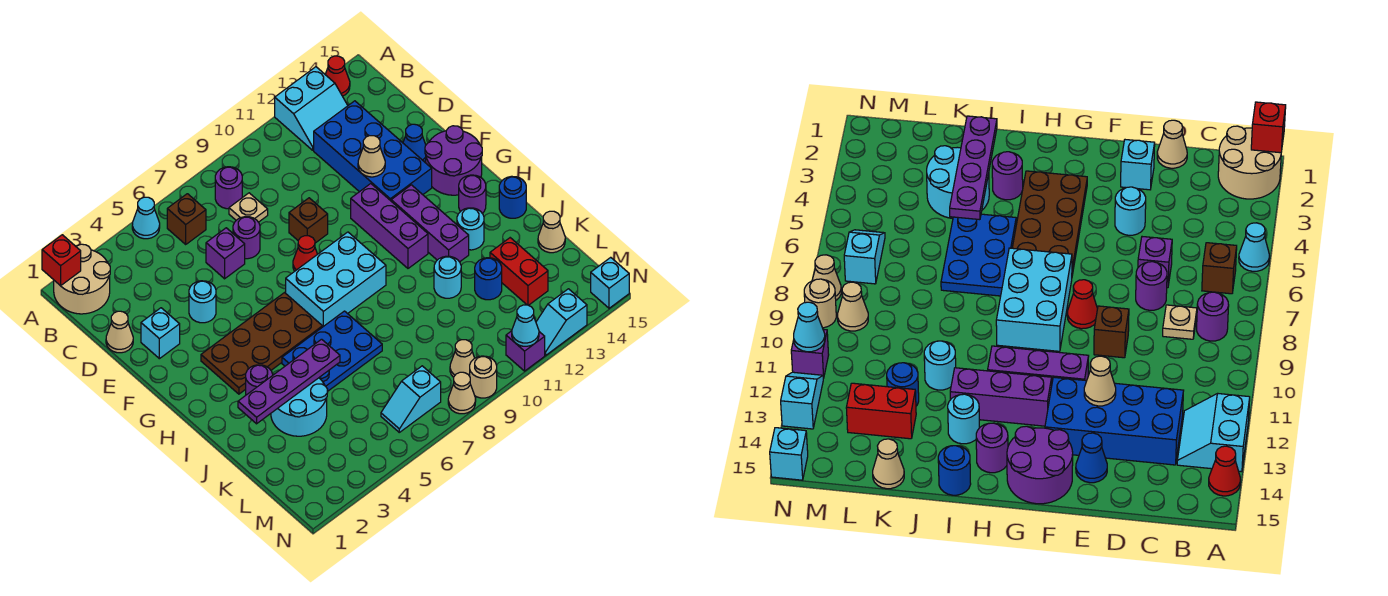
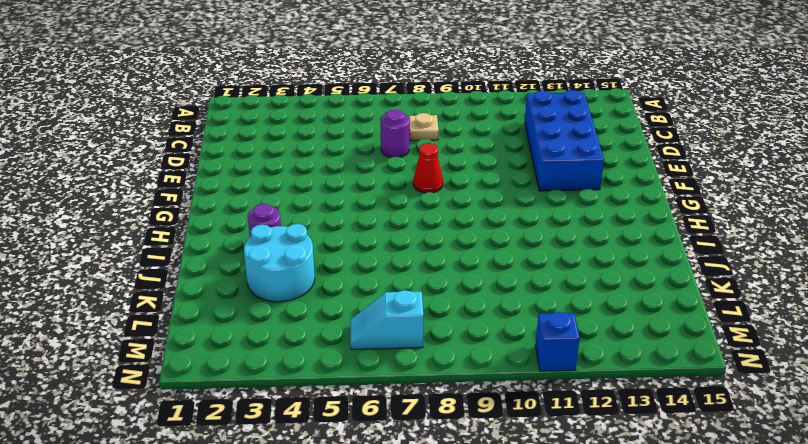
blue brick N11 level 1 -> purple brick N11 level 1
none -> tan round brick A1:B2 level 1
none -> cyan cone A5 level 1
none -> cyan slope A12:B13 level 1 top A
none -> red cone A14 level 1

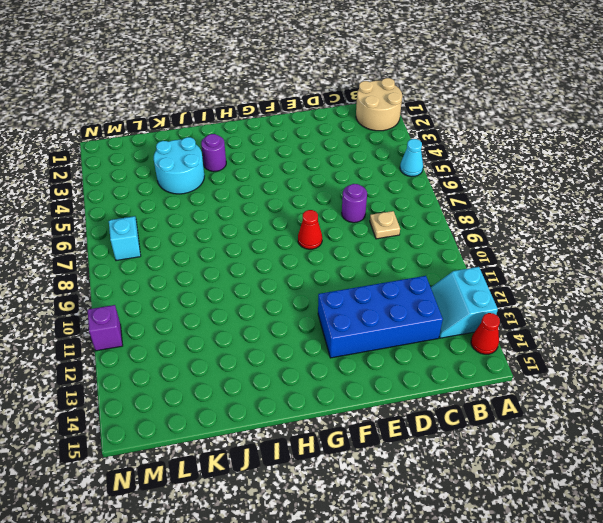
none -> brown brick B6 level 1
none -> purple round brick B8 level 1
none -> tan cone D1 level 1
none -> purple brick D6 level 1

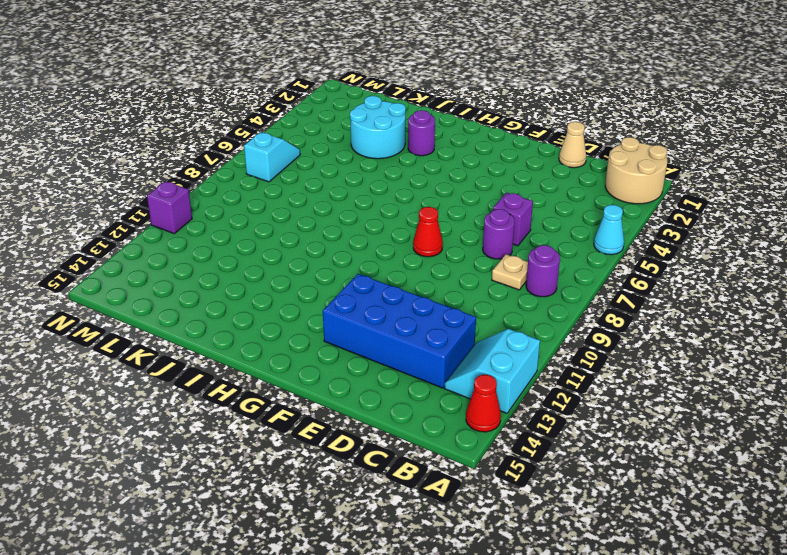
none -> brown brick B6 level 1
none -> cyan brick E2 level 1
none -> cyan round brick E4 level 1
none -> brown brick E9 level 1

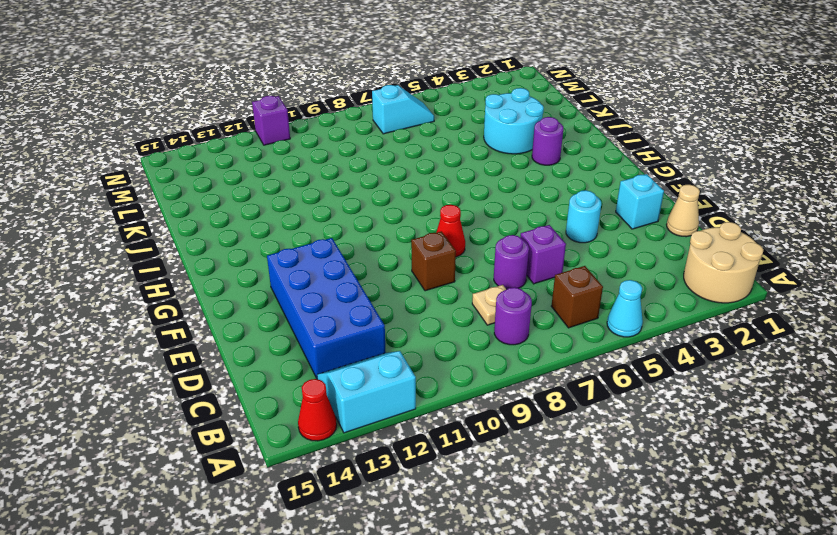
none -> blue cone E14 level 1
none -> purple brick F11:H11 level 1
none -> purple round brick F14:G15 level 1
none -> brown plate G3:H6 level 1

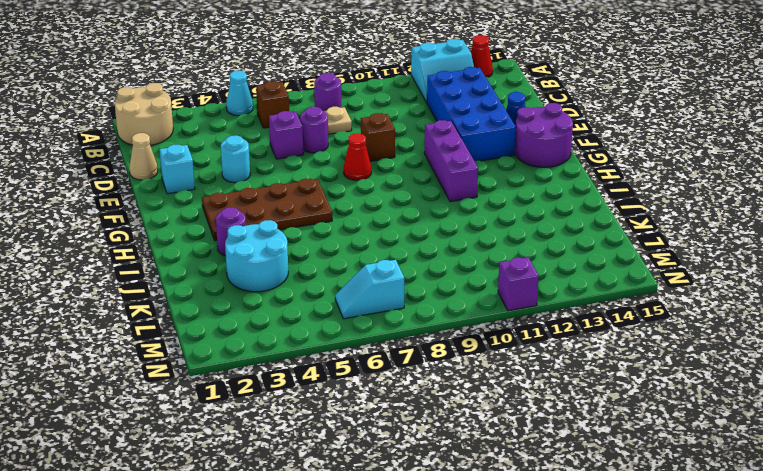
none -> cyan brick G7:H9 level 1
none -> purple brick G12:I12 level 1
none -> purple round brick H14 level 1
none -> blue plate I5:J7 level 1

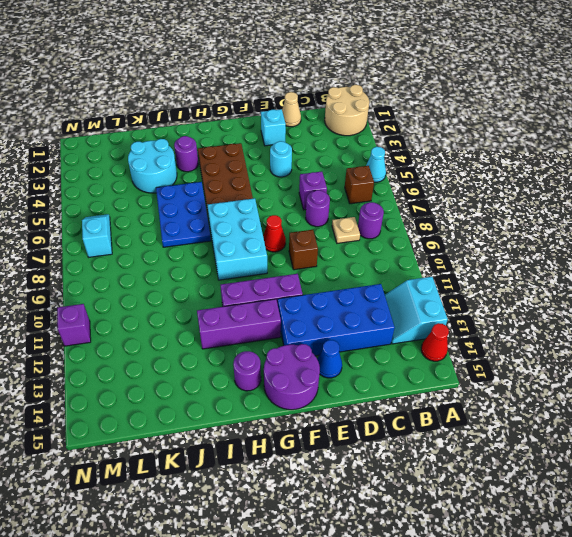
none -> cyan round brick I13 level 1
none -> blue round brick I15 level 1
none -> cyan round brick J11 level 1
none -> blue round brick K12 level 1

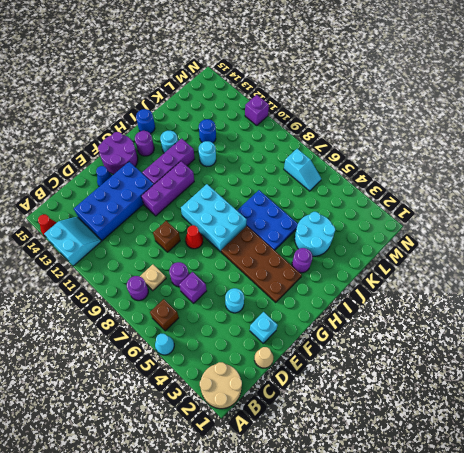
none -> red brick K13:L13 level 1
none -> tan cone K15 level 1
none -> tan cone M9 level 1
none -> tan cone N8 level 1

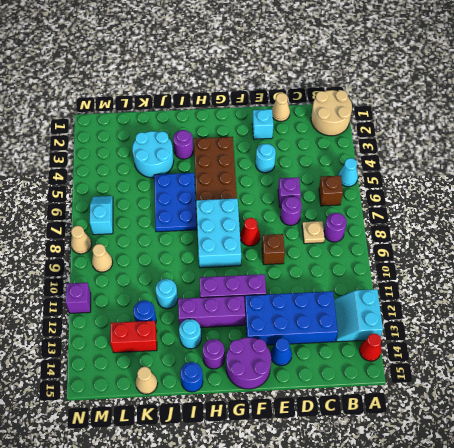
none -> tan round brick N9 level 1
none -> cyan slope N12:N13 level 1 top 13
none -> cyan brick N15 level 1
none -> red brick A1 level 2

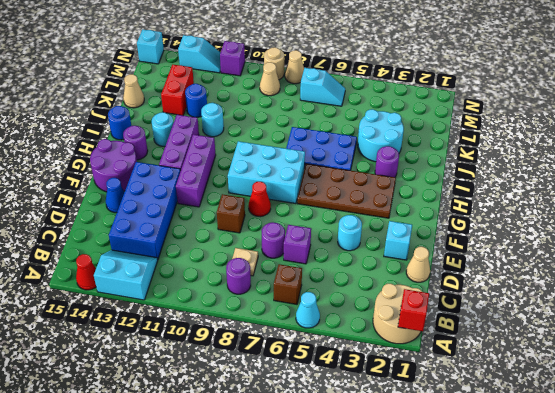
none -> tan cone E12 level 2
none -> purple plate J2:J5 level 2
none -> cyan cone N11 level 2

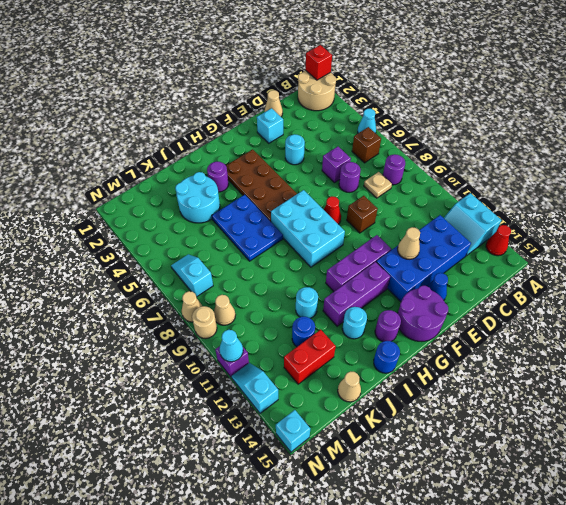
none -> purple plate J2:J5 level 2

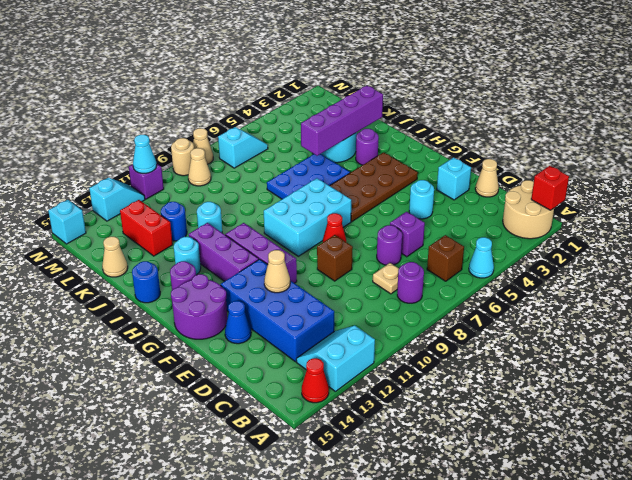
purple brick J2:J5 level 2 -> purple plate J2:J5 level 2

